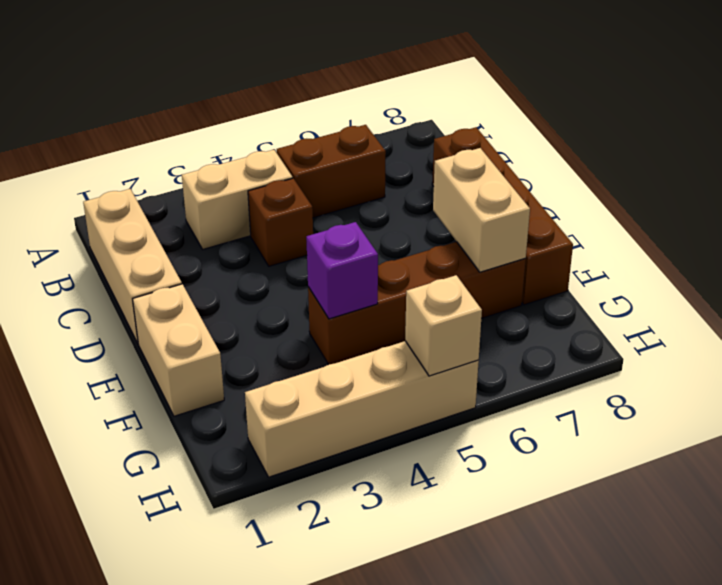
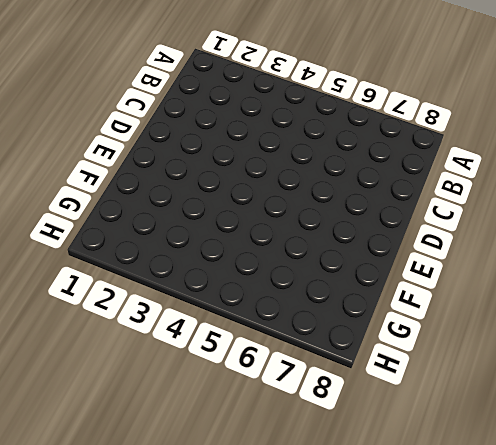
none -> tan brick B1:D1 level 1
none -> tan brick B3:B4 level 1

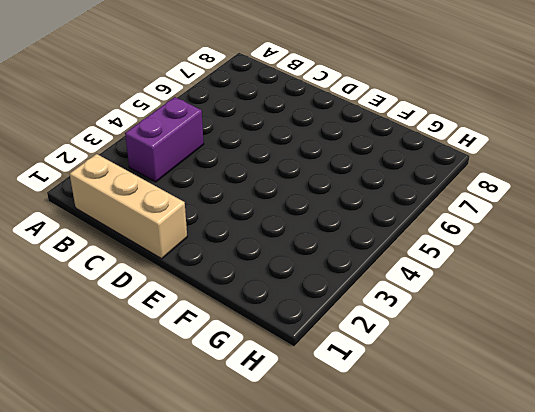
purple brick B3:B4 level 1 -> tan brick B3:B4 level 1
none -> brown brick B5:B6 level 1
none -> brown brick C4 level 1

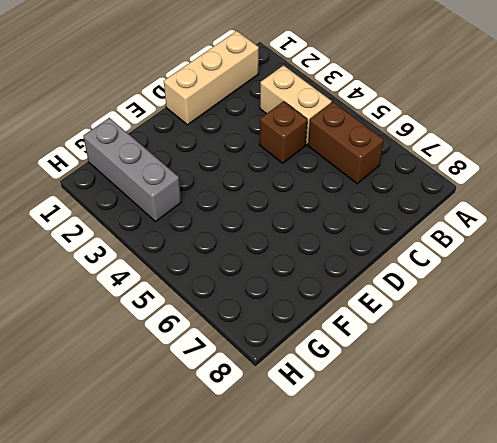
grey brick G1:G3 level 1 -> none
none -> brown brick C8:F8 level 1
none -> tan brick E1:F1 level 1

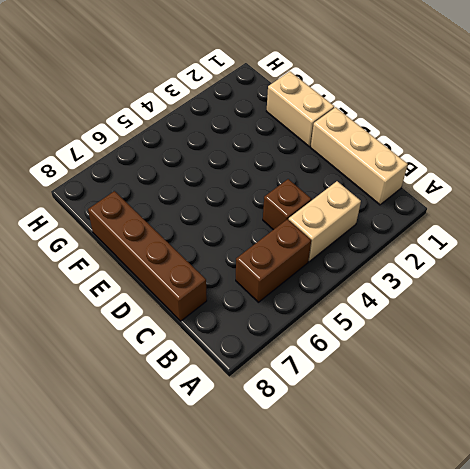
none -> brown brick F4:F7 level 1
none -> tan brick H2:H5 level 1

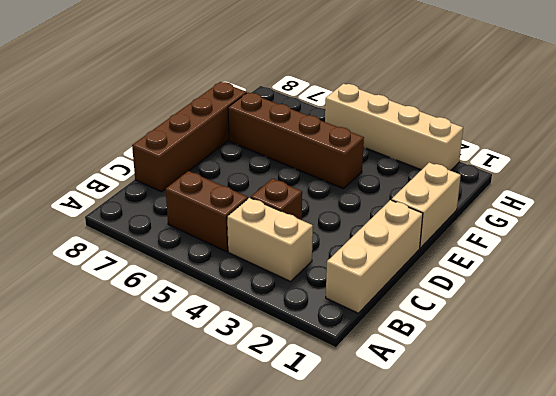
none -> tan brick E7:F7 level 2
none -> purple brick F4 level 2

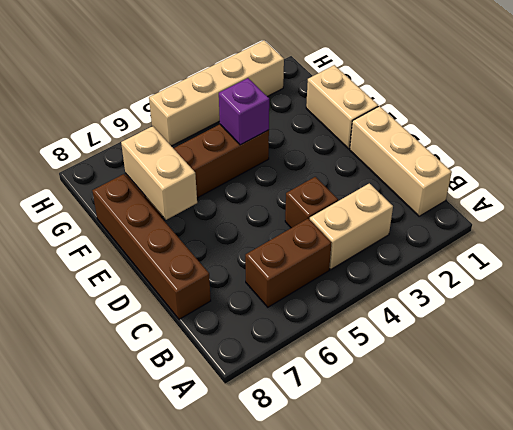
none -> tan brick H5 level 2

